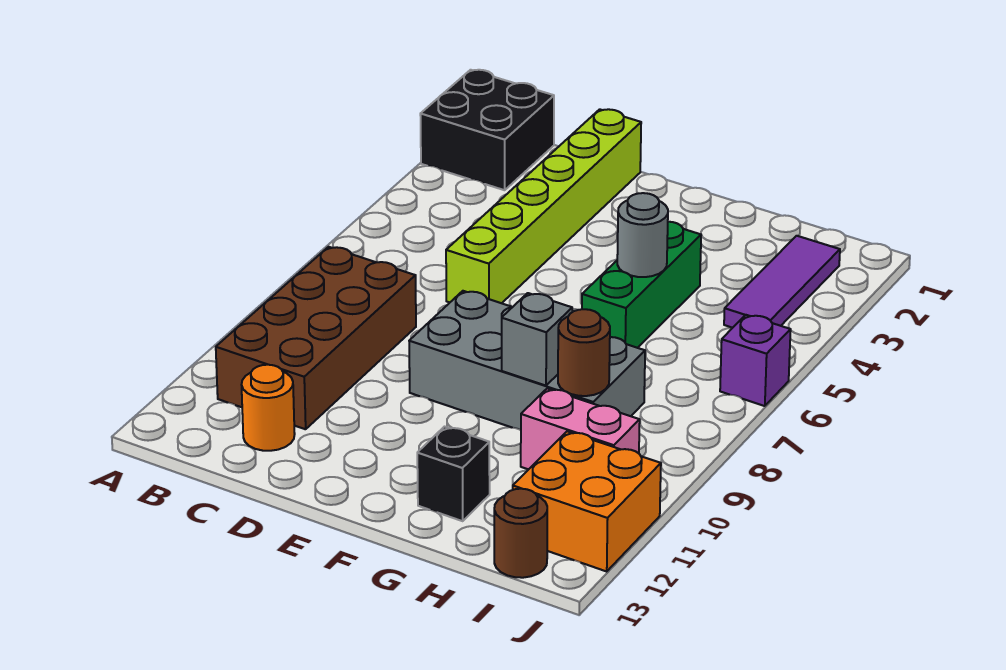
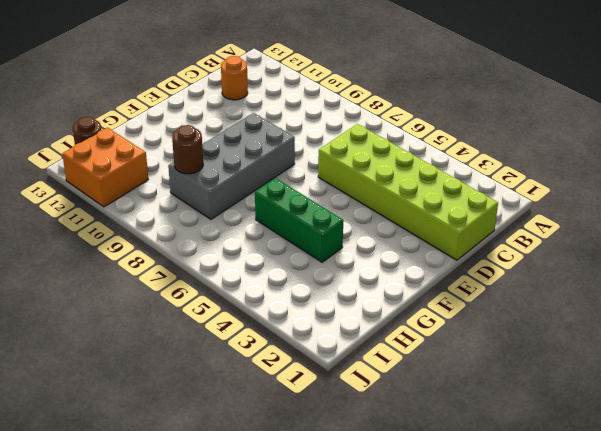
lime brick C1:D6 level 1 -> lime brick D1:D6 level 1
none -> black brick A1:B2 level 1
none -> brown brick B8:C11 level 1
none -> black brick G12 level 1

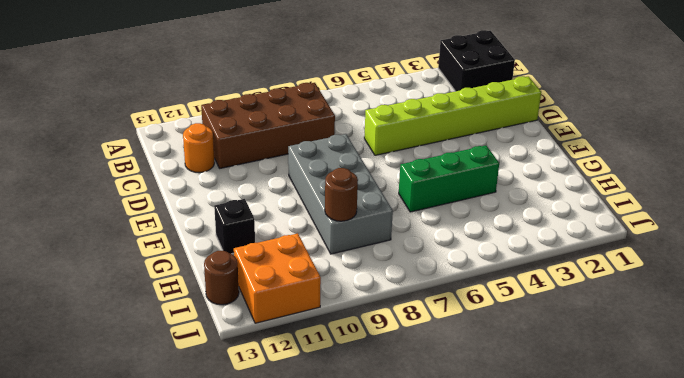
none -> pink brick H10:I10 level 1
none -> purple tile I2:I4 level 1
none -> purple brick J6 level 1

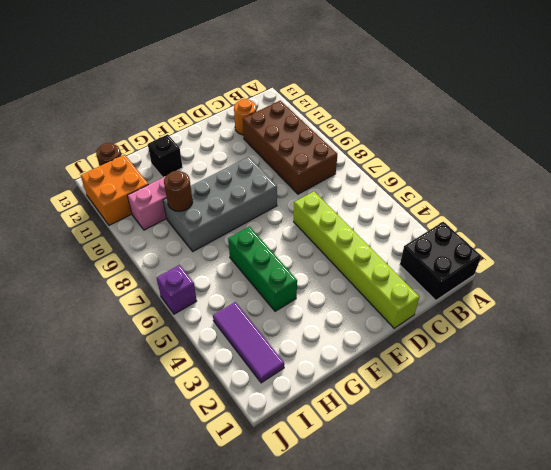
none -> grey round brick G5 level 2
none -> grey brick G9 level 2

